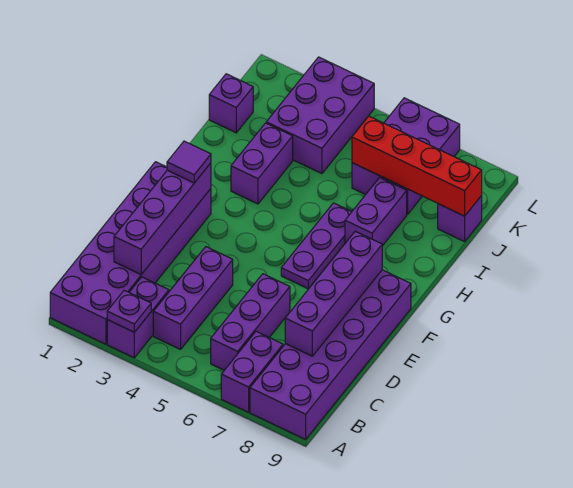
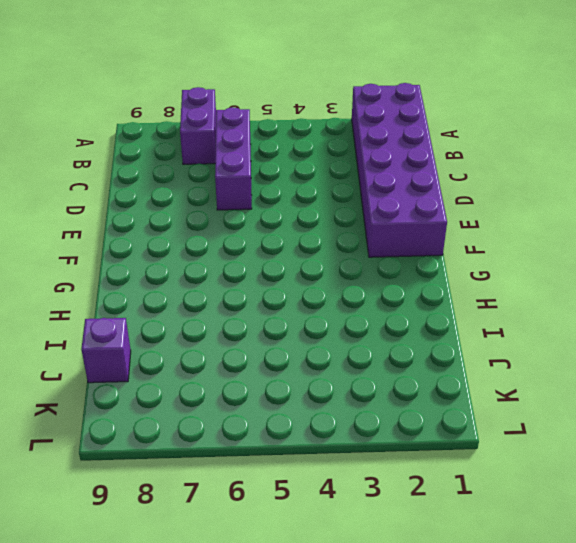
none -> purple brick A3:B3 level 1
none -> purple brick A8:F9 level 1
none -> purple brick B4:D4 level 1

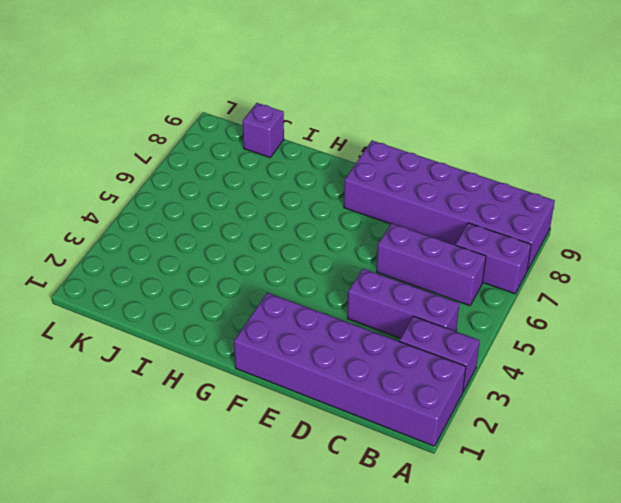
none -> purple plate F6:H6 level 1
none -> purple brick H3:I3 level 1
none -> purple brick H7:I7 level 1

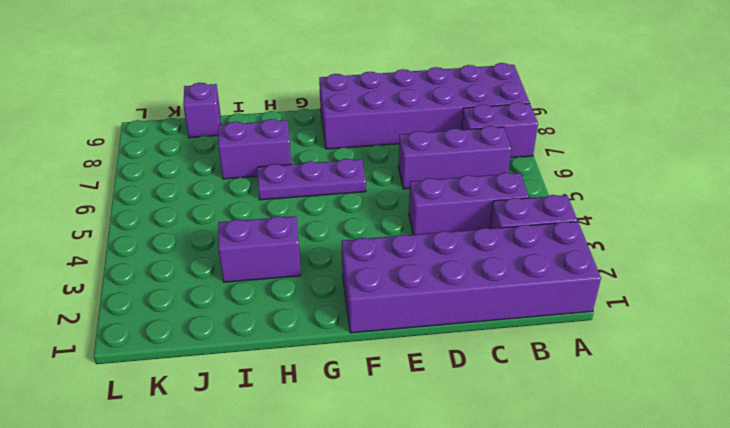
none -> purple brick J1 level 1
none -> purple brick J3:L4 level 1
none -> purple brick J6:L7 level 1

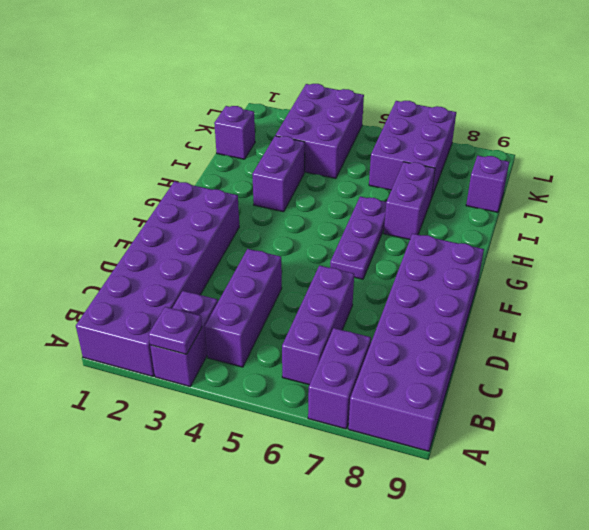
none -> purple brick C2:F2 level 2
none -> purple brick C8:F8 level 2
none -> red brick J6:J9 level 2

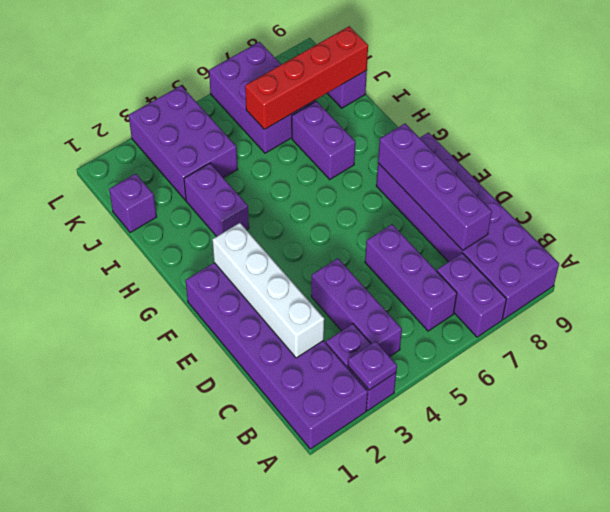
white brick C2:F2 level 2 -> purple brick C2:F2 level 2
none -> purple plate F6:H6 level 1
none -> purple tile F2 level 3

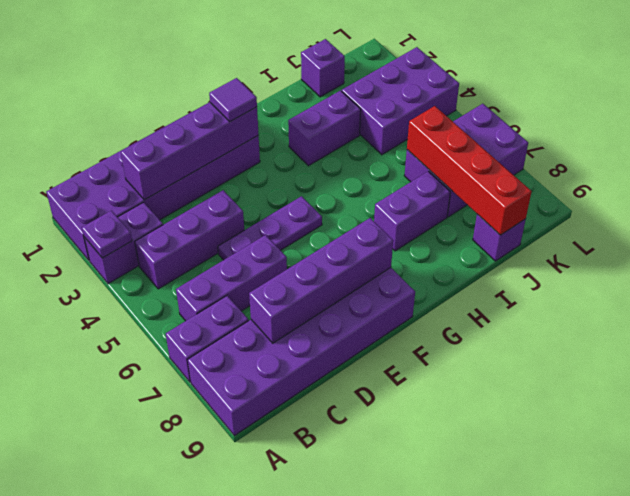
purple plate D5:F5 level 1 -> purple plate F6:H6 level 1

